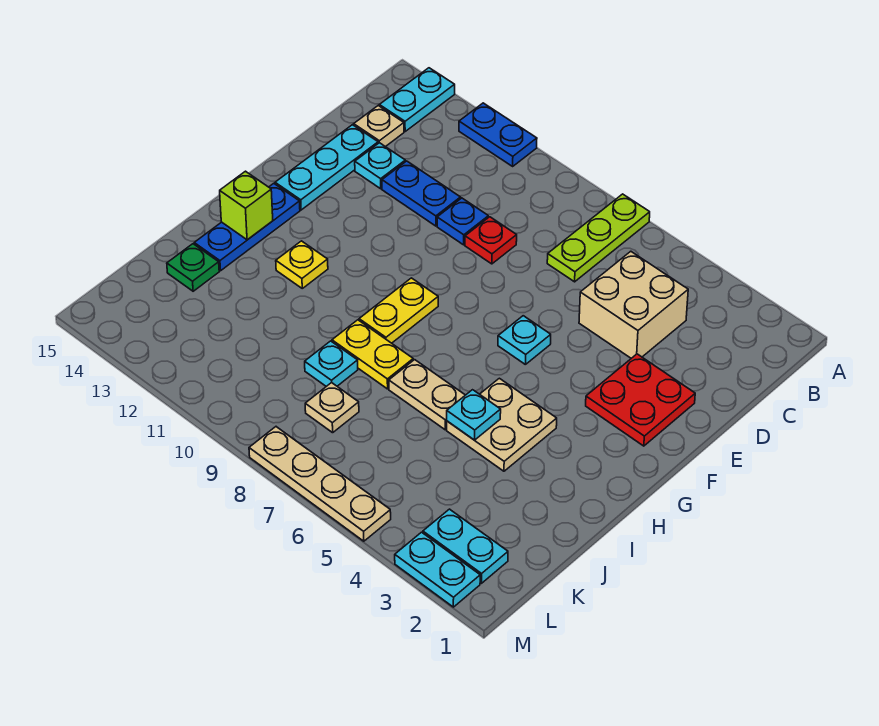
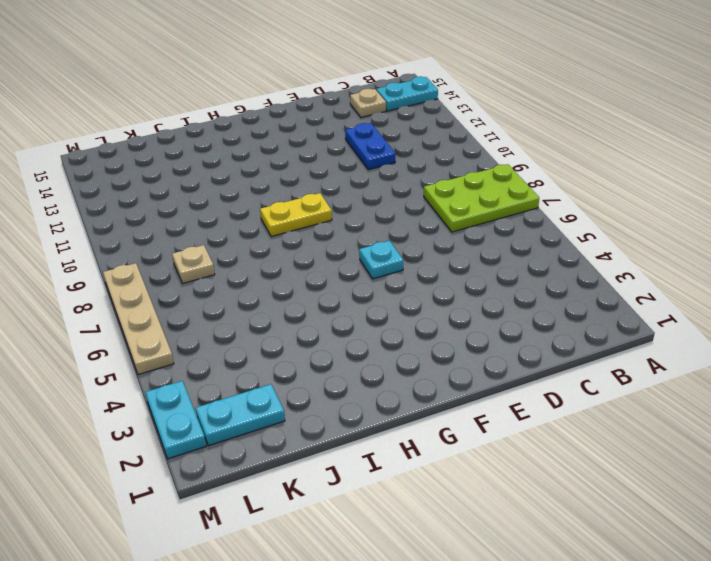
lime plate A7:C8 level 1 -> lime plate A7:C7 level 1
cyan plate K2:L2 level 1 -> cyan plate L2:L3 level 1
none -> blue plate A11:A12 level 1
none -> tan brick C4:D5 level 1
none -> red plate D9 level 1

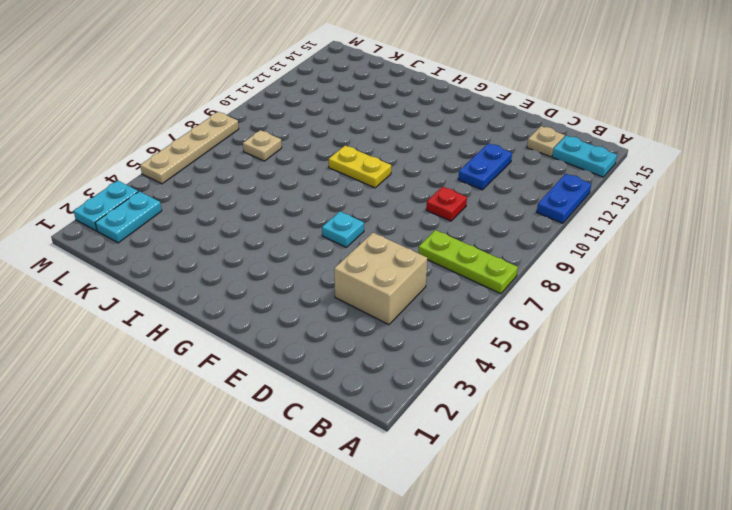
none -> blue plate D10 level 1
none -> cyan plate D13 level 1
none -> cyan plate D14:F14 level 1

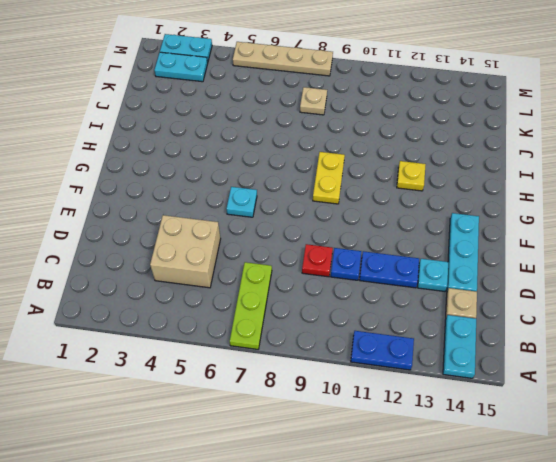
none -> red plate E2:F3 level 1
none -> blue plate G14:I14 level 1
none -> tan plate H4:I5 level 1

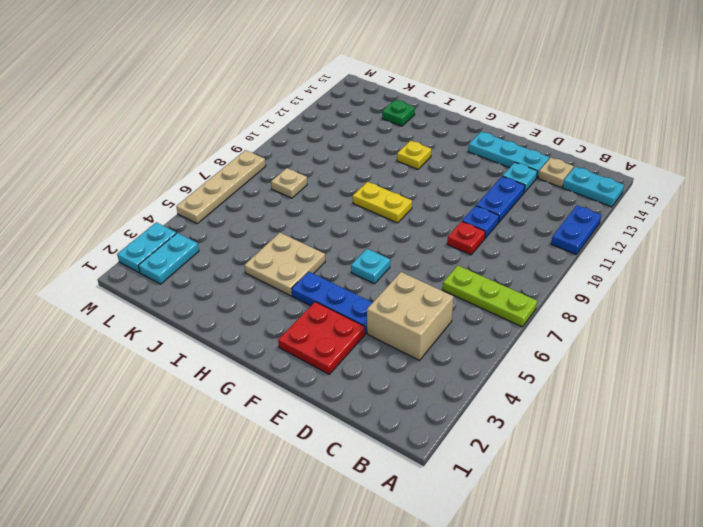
blue plate E4:G4 level 1 -> blue plate G14:I14 level 1
none -> tan plate I6:I7 level 1
none -> yellow plate I8:I9 level 1
none -> cyan plate J9 level 1

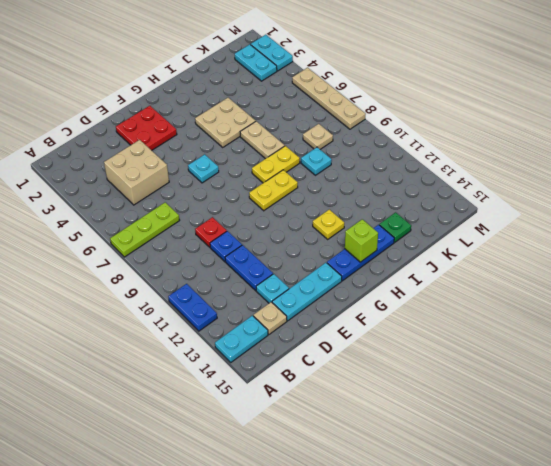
yellow plate H8:I8 level 1 -> yellow plate I8:I9 level 1
none -> cyan plate I5 level 2

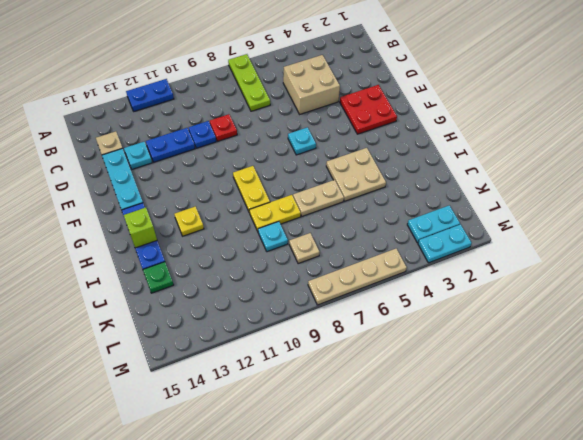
none -> cyan plate A14:B14 level 1
none -> cyan plate I5 level 2

